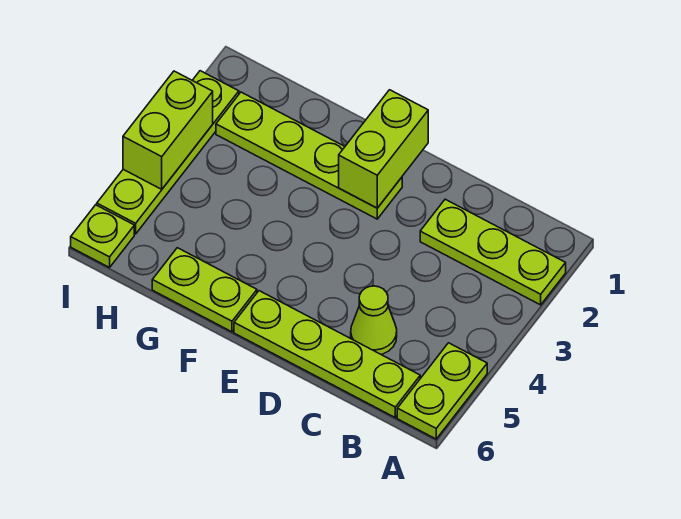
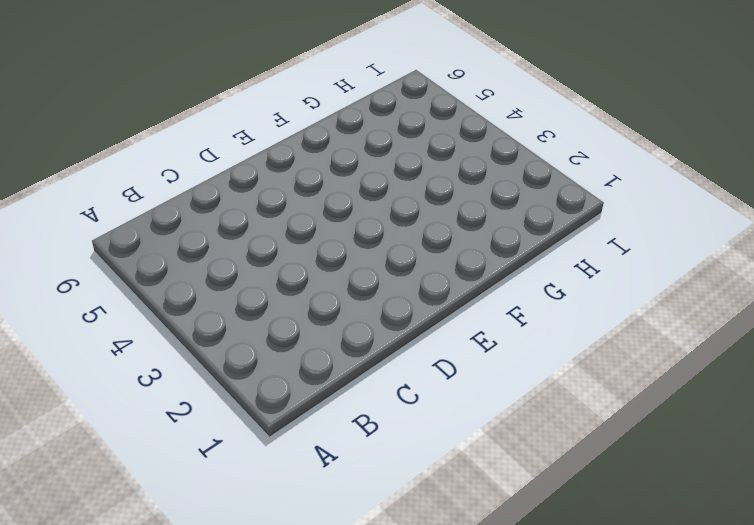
none -> lime plate A2:C2 level 1
none -> lime plate A5:A6 level 1

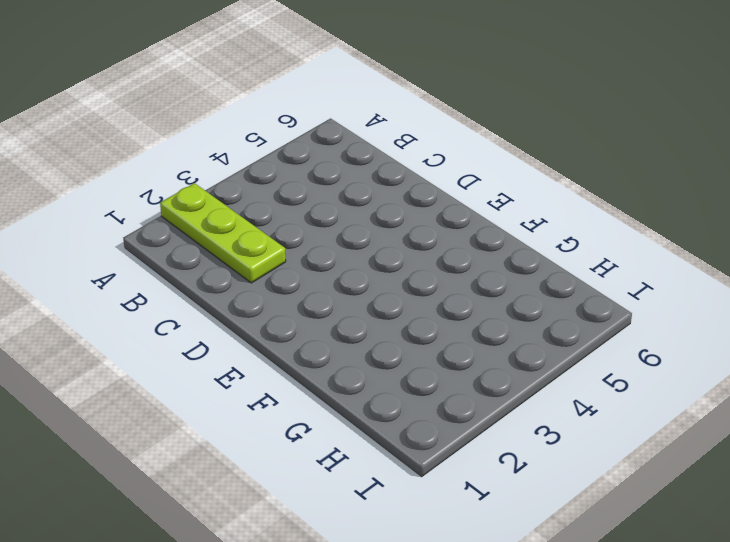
none -> lime plate A5:A6 level 1
none -> lime plate B6:E6 level 1

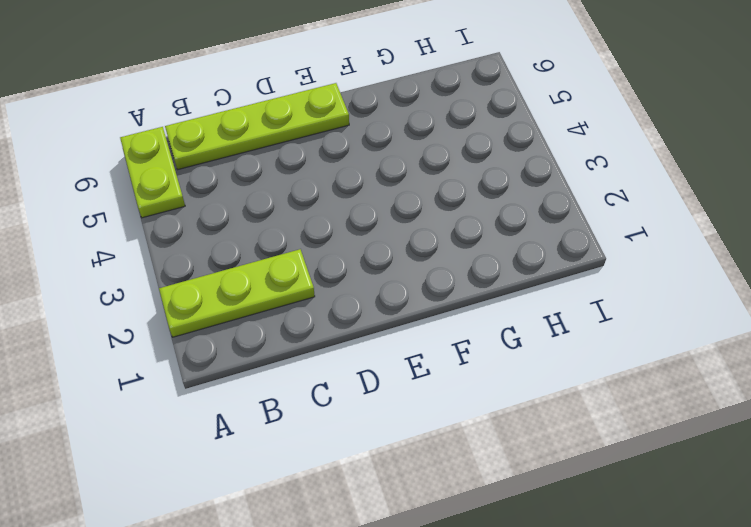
none -> lime cone C5 level 1
none -> lime plate E2:H2 level 1

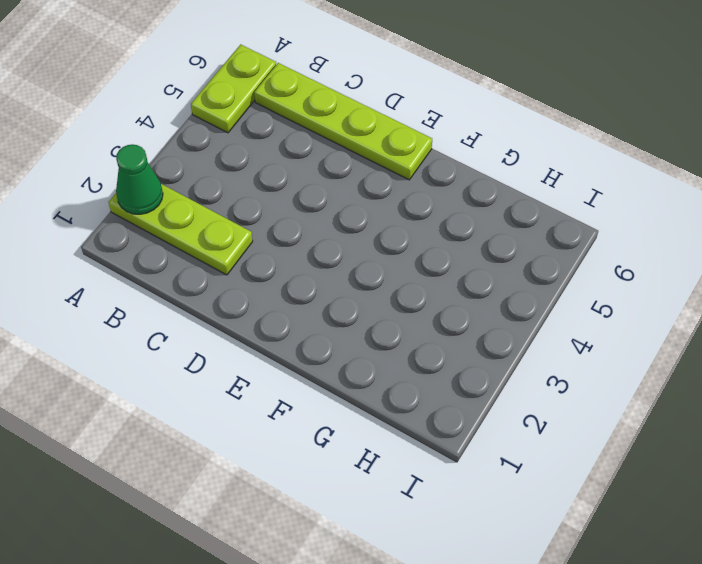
green cone A2 level 2 -> none
none -> lime cone C5 level 1
none -> lime plate E2:H2 level 1

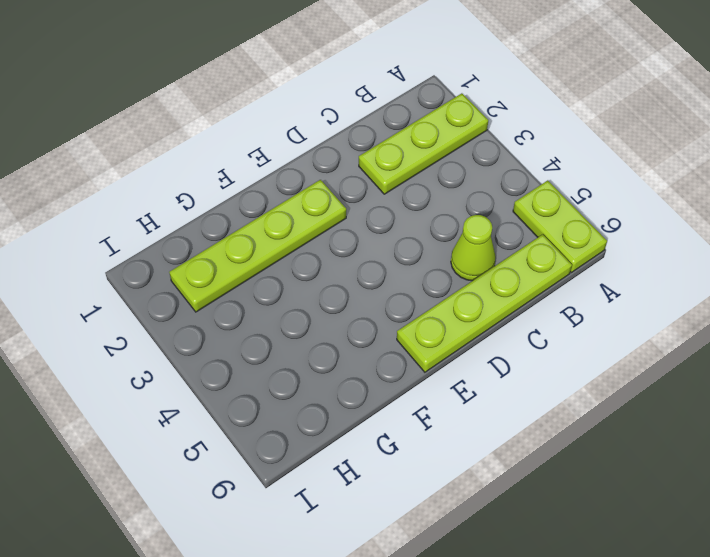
none -> lime plate F6:G6 level 1
none -> lime plate I2:I5 level 1

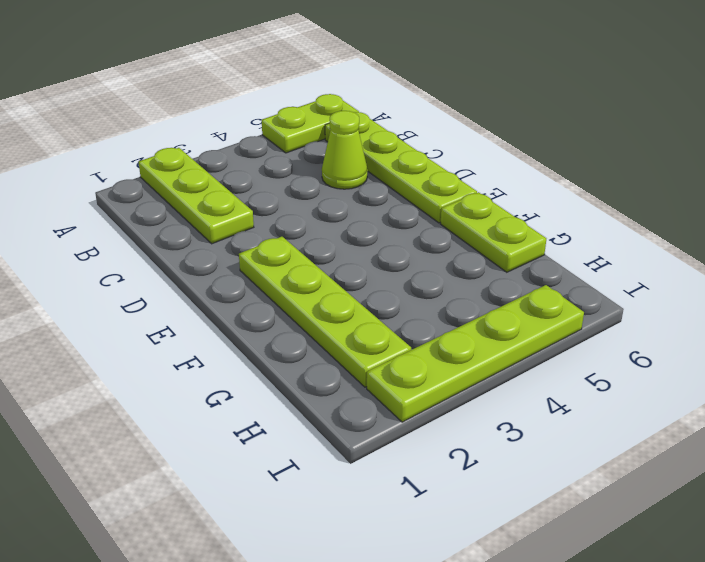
none -> lime plate I6 level 1
none -> lime brick E1:E2 level 2

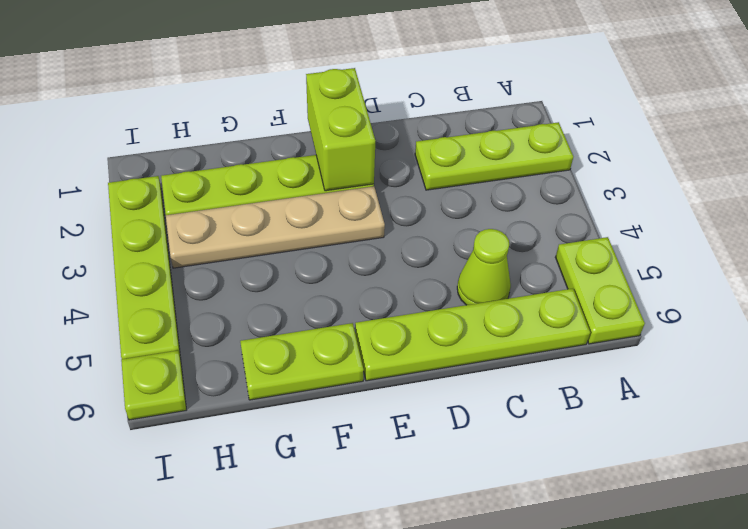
tan plate E3:H3 level 1 -> none
none -> lime brick I3:I4 level 2

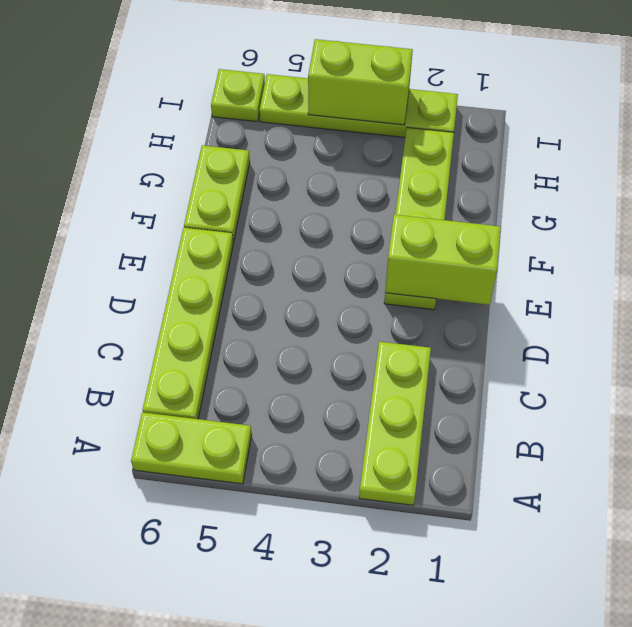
none -> lime cone C5 level 1

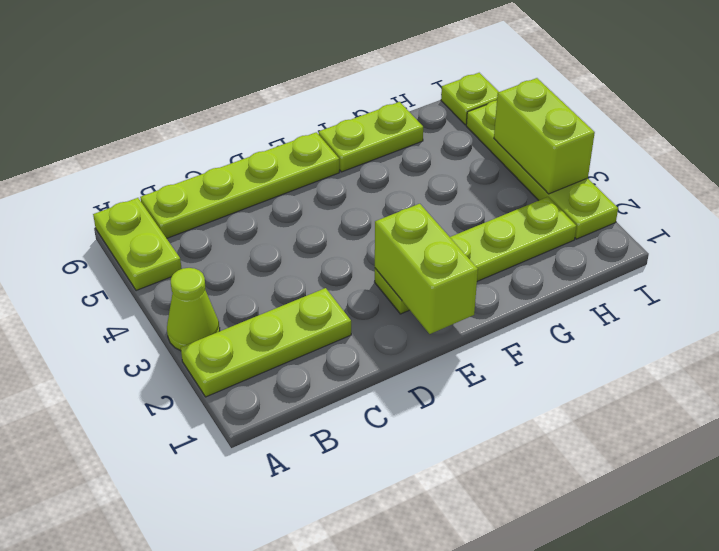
lime cone A3 level 1 -> lime cone C5 level 1

